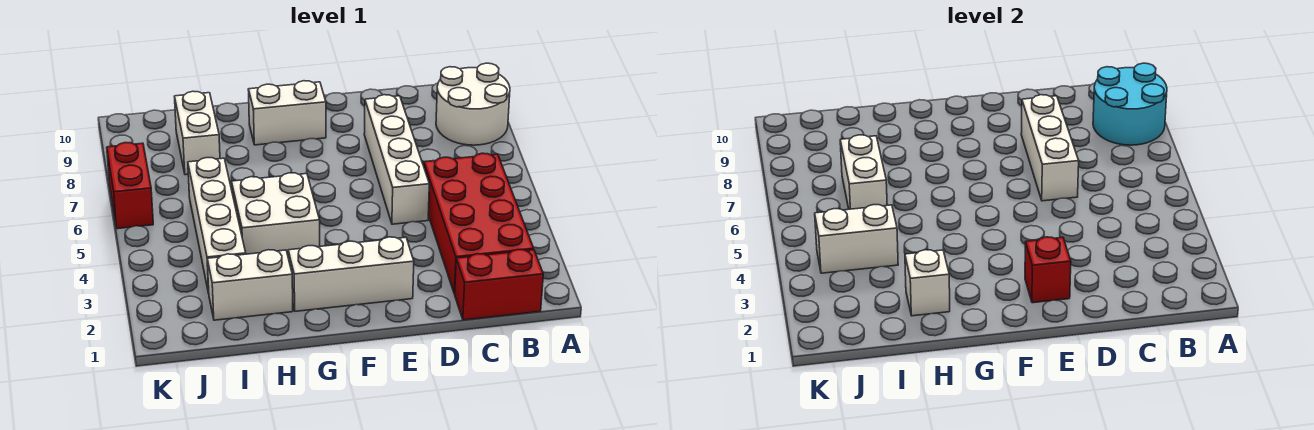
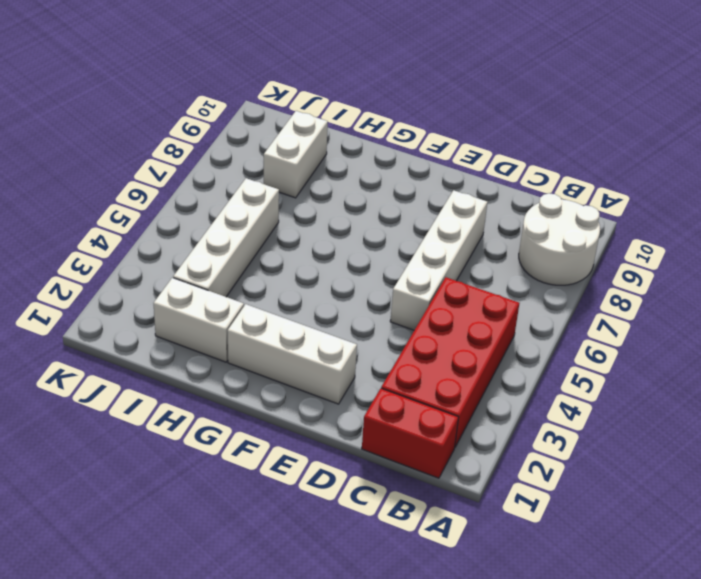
none -> white brick F9:G9 level 1
none -> white brick G4:H5 level 1
none -> red brick K6:K7 level 1

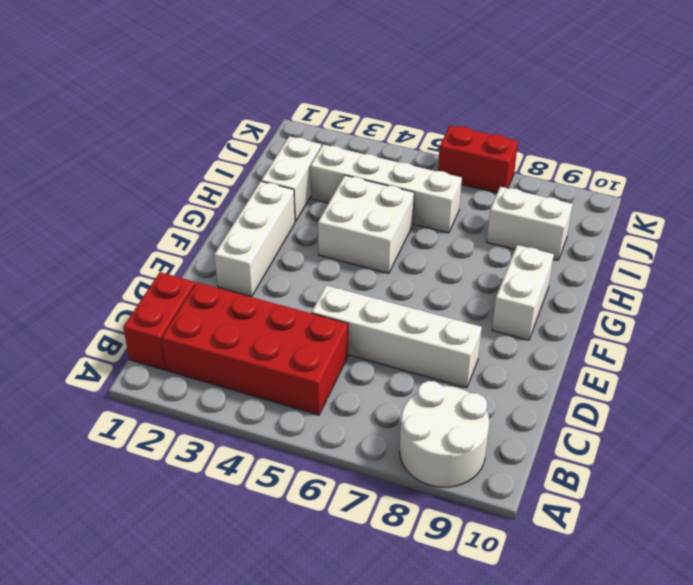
none -> cyan round brick A8:B9 level 2
none -> white brick D6:D8 level 2
none -> red brick E2 level 2

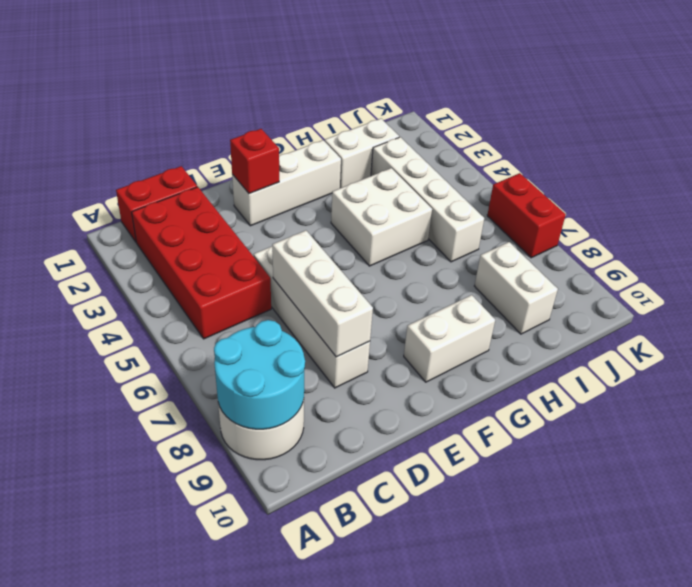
none -> white brick H2 level 2
none -> white brick I4:J4 level 2
none -> white brick I6:I7 level 2

